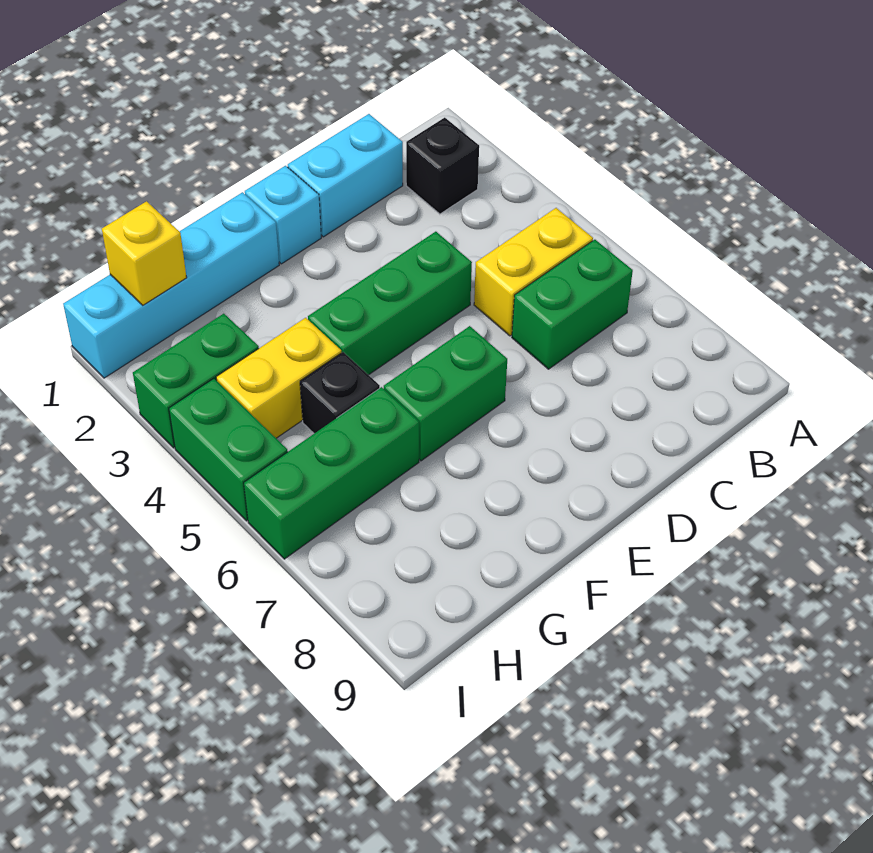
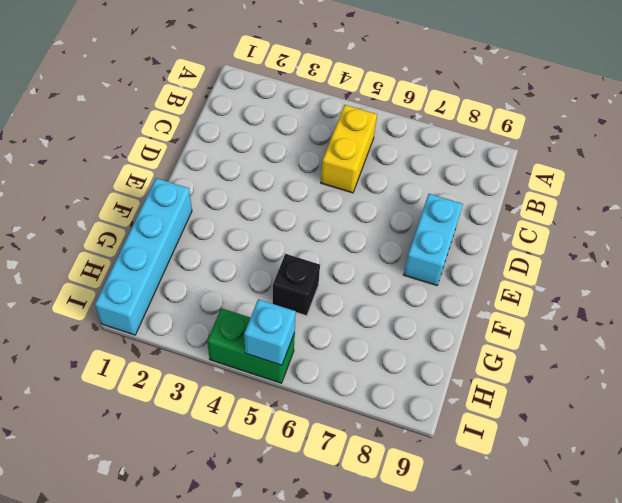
cyan brick D8:E8 level 1 -> cyan brick C1:D1 level 1
cyan brick I5 level 2 -> cyan brick E1 level 1
none -> black brick B2 level 1
none -> green brick B6:C6 level 1
none -> green brick D4:F4 level 1

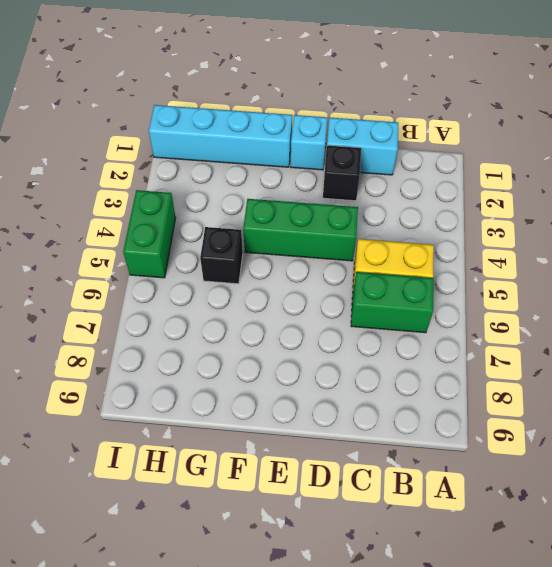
black brick D2 level 1 -> black brick B2 level 1
none -> green brick E6:F6 level 1
none -> yellow brick G4:H4 level 1
none -> green brick G6:I6 level 1

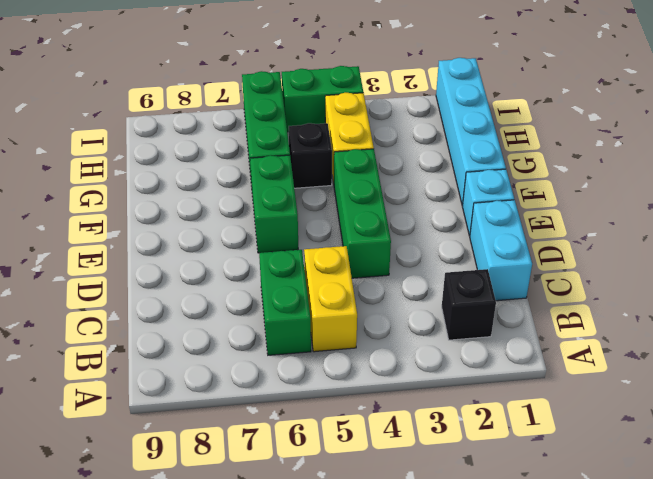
none -> green brick H3:I3 level 1
none -> yellow brick H1 level 2

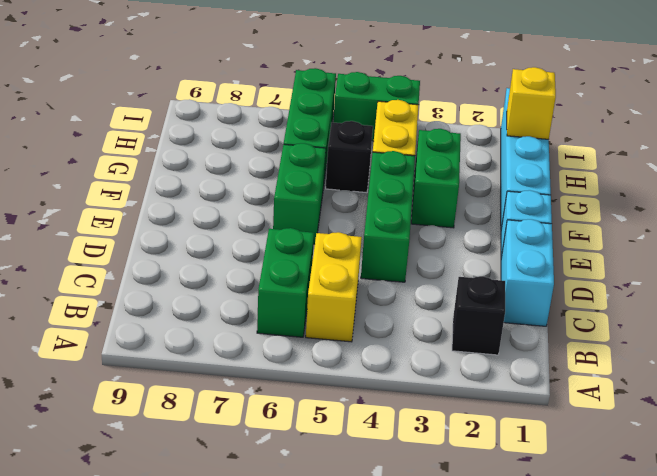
green brick F3:G3 level 1 -> green brick H3:I3 level 1

